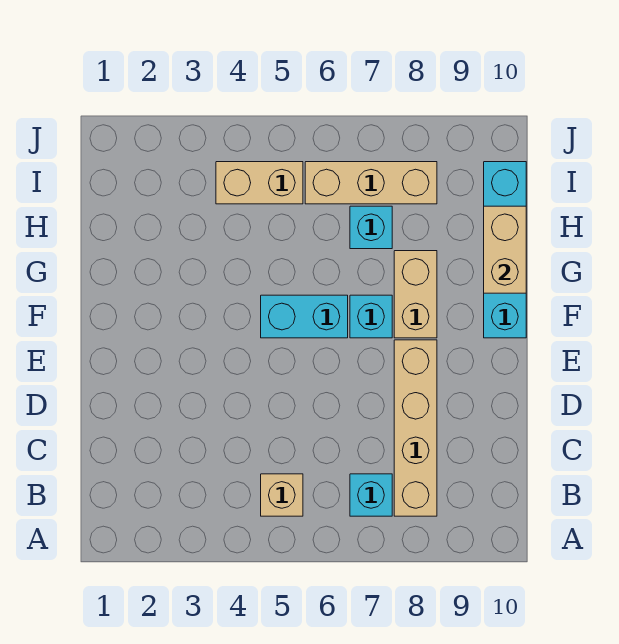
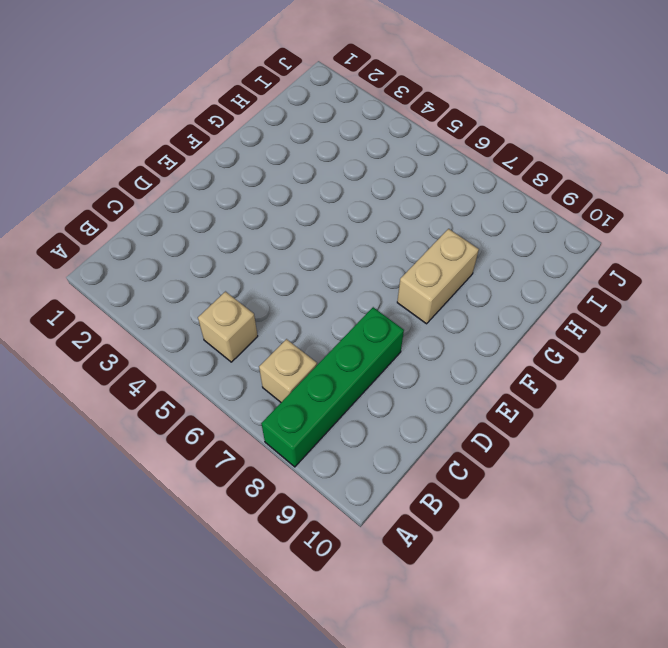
green brick A8:D8 level 1 -> tan brick B8:E8 level 1
tan brick B7 level 1 -> cyan brick B7 level 1
none -> cyan brick F5:F6 level 1
none -> cyan brick F7 level 1

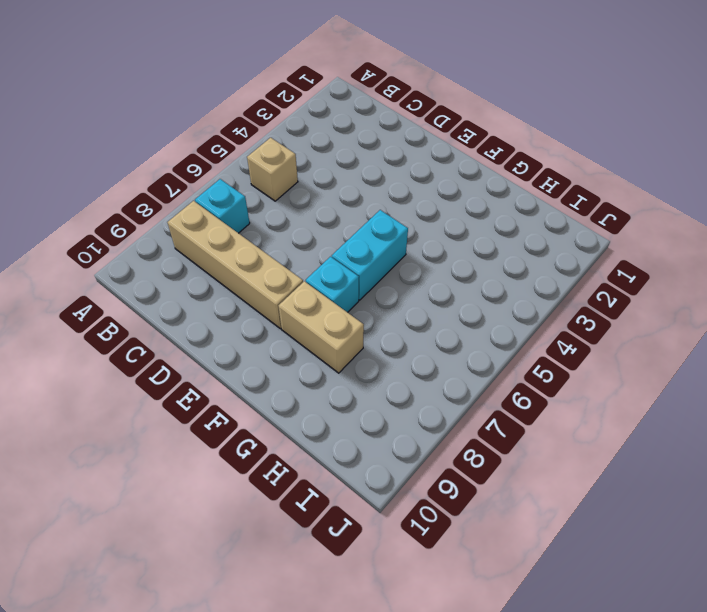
none -> cyan brick F10:I10 level 1
none -> cyan brick H7 level 1

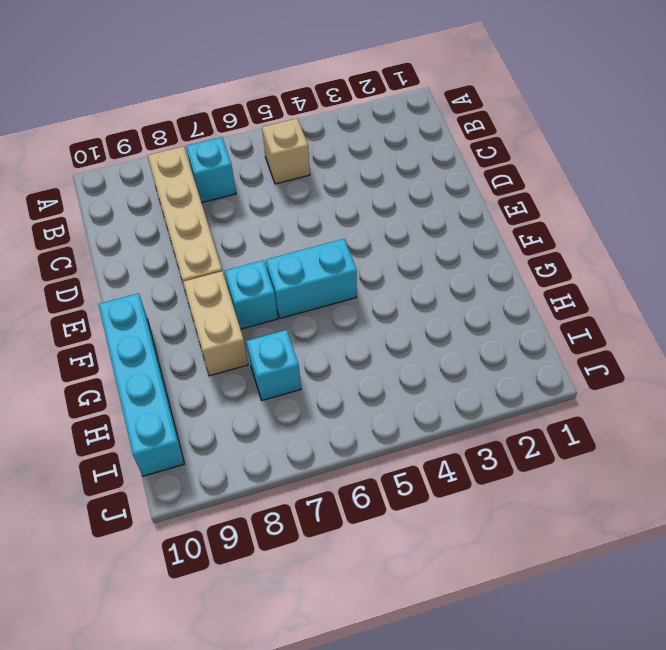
none -> tan brick I4:I5 level 1
none -> tan brick I6:I8 level 1

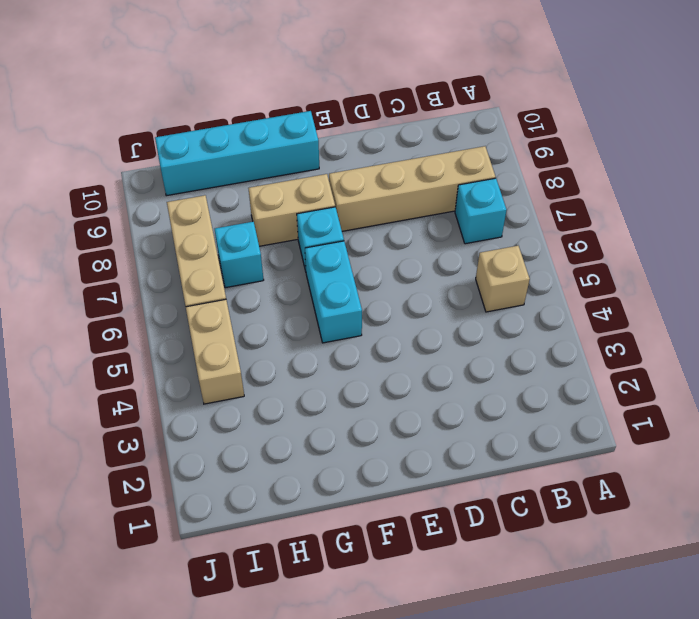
none -> tan brick G10:H10 level 2

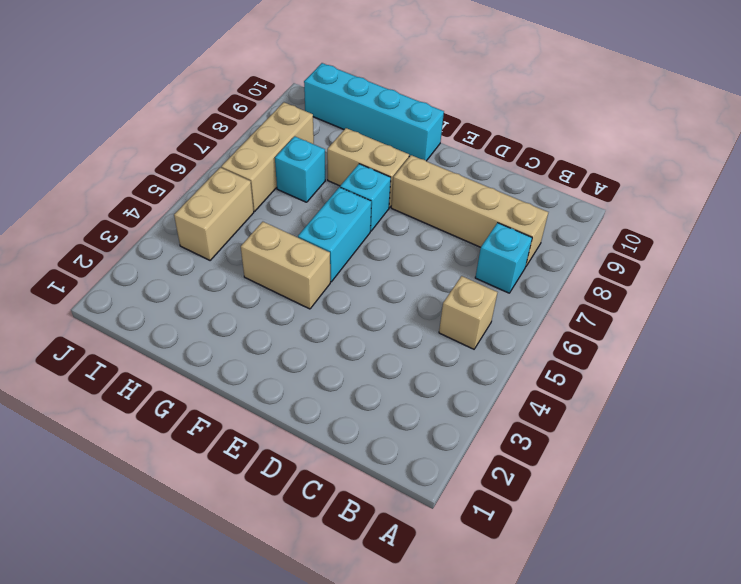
tan brick F4:G4 level 1 -> tan brick G10:H10 level 2

